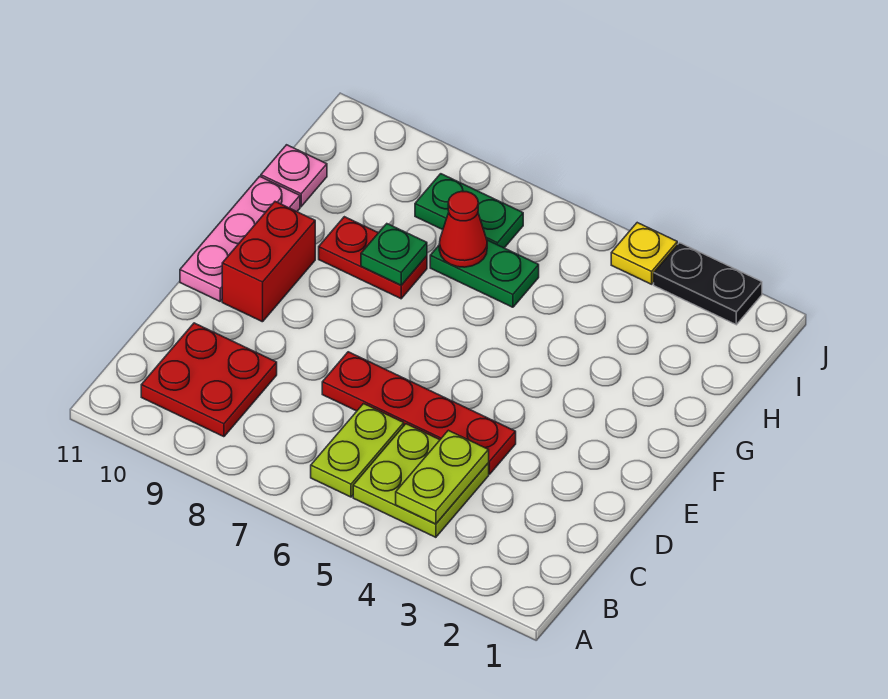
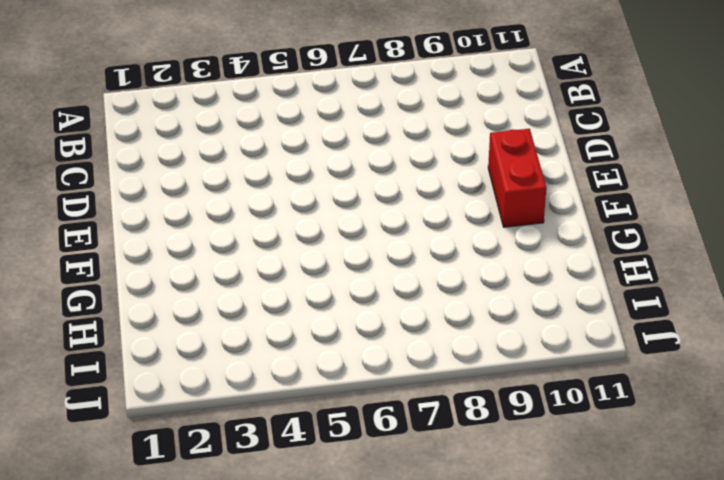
none -> lime plate B4:C5 level 1
none -> lime plate B6:C6 level 1
none -> red plate B9:C10 level 1

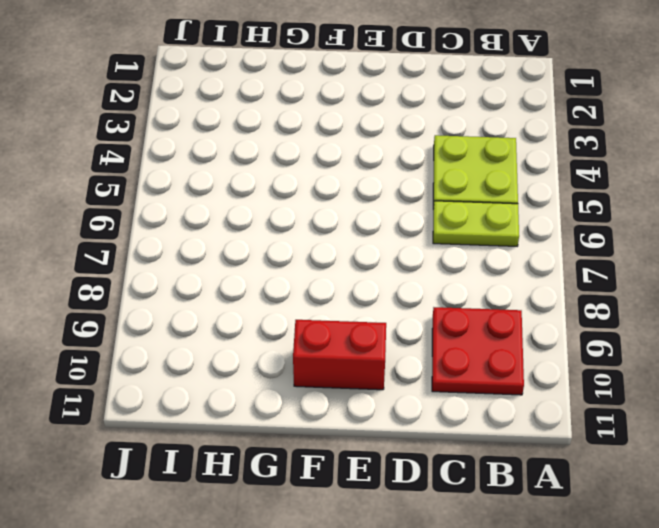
none -> red plate D4:D7 level 1
none -> pink plate E11:G11 level 1
none -> red plate G8:G9 level 1

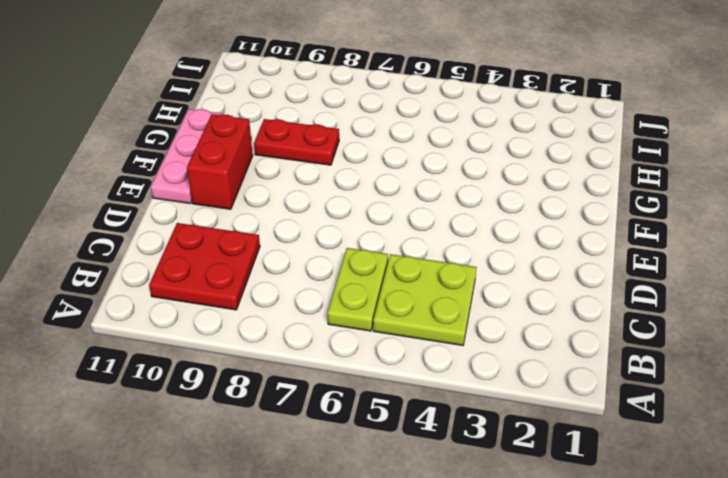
none -> red plate D4:D7 level 1
none -> green plate H6:H7 level 1
none -> pink plate H11 level 1

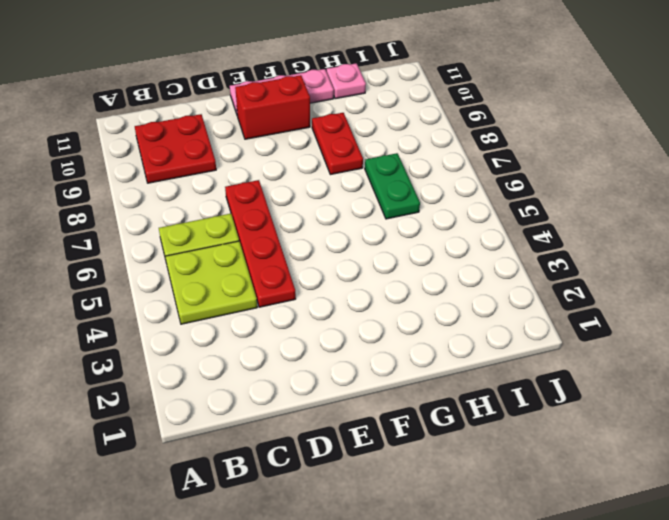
none -> green plate I7:I8 level 1
none -> black plate J2:J3 level 1
none -> yellow plate J4 level 1

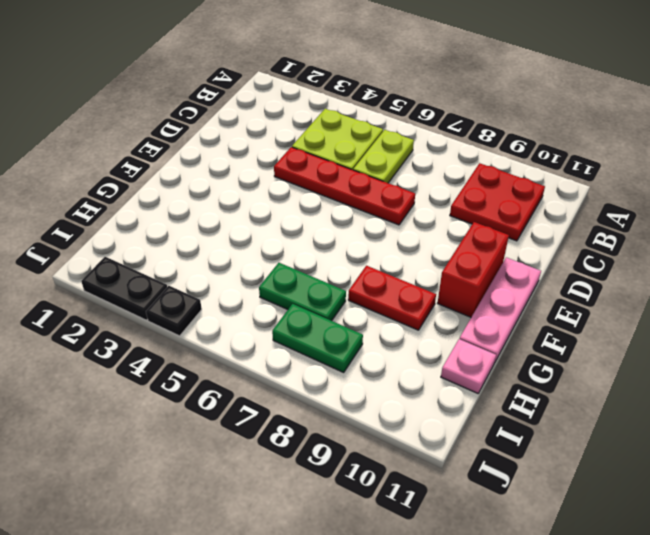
black plate J4 level 1 -> yellow plate J4 level 1
none -> lime plate B4:C4 level 2
none -> green plate G8 level 2
none -> red cone H7 level 2

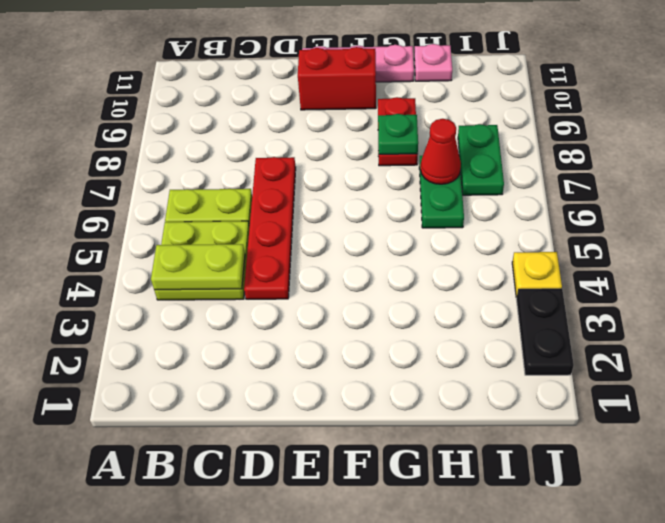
none -> red plate B9:C10 level 1

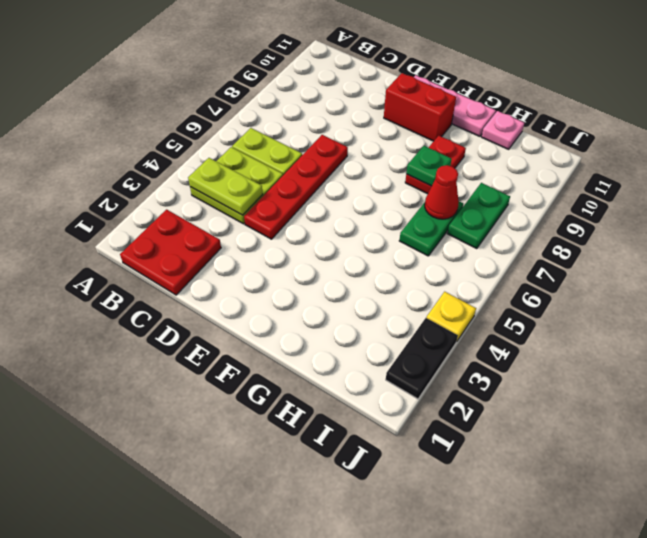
red plate B1:C2 level 1 -> red plate B9:C10 level 1

